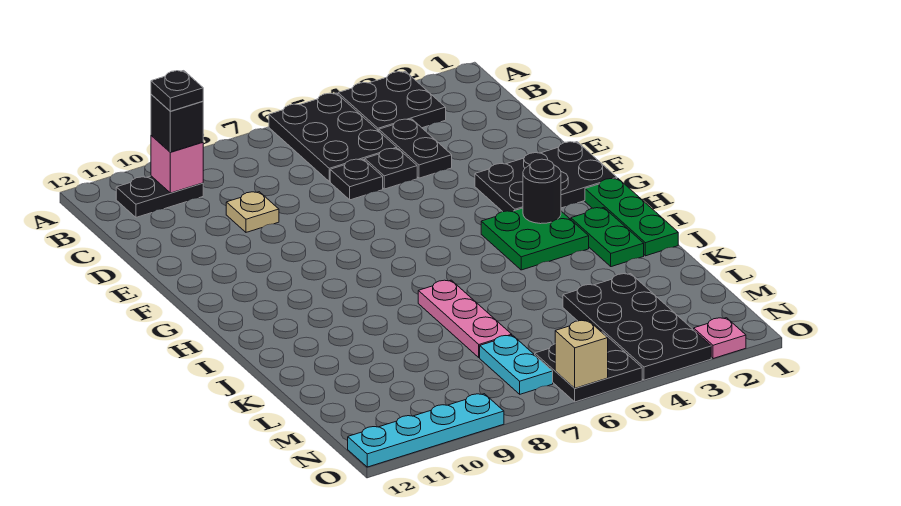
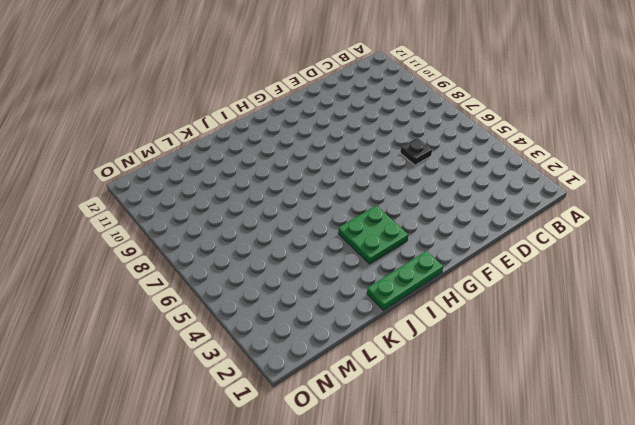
none -> black plate A3:B4 level 1
none -> black plate A5:C6 level 1
none -> black plate B10:B11 level 1

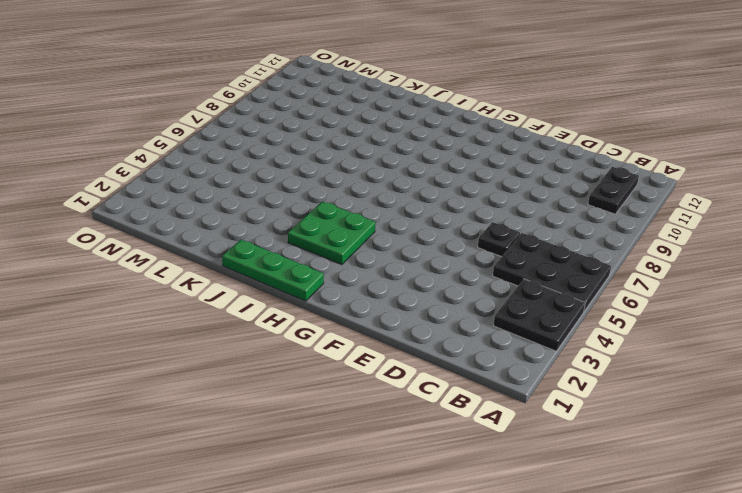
none -> black plate C4:D4 level 1
none -> black plate D5 level 1
none -> tan plate D9 level 1

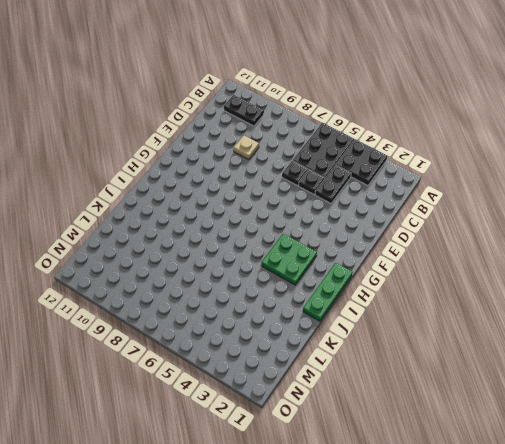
none -> black plate F1:G3 level 1
none -> green plate I2:J2 level 1
none -> pink plate J7:L7 level 1

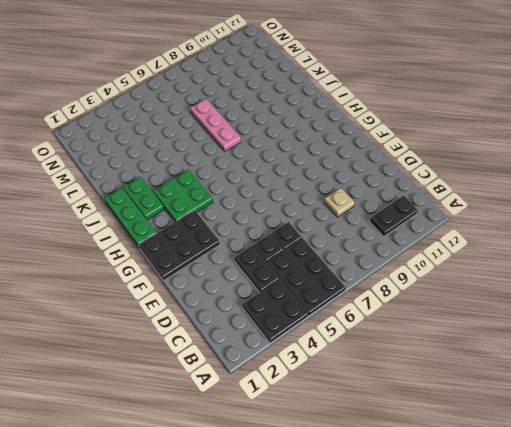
none -> black plate L3:O4 level 1
none -> cyan plate M7:N7 level 1
none -> black plate N5:O6 level 1

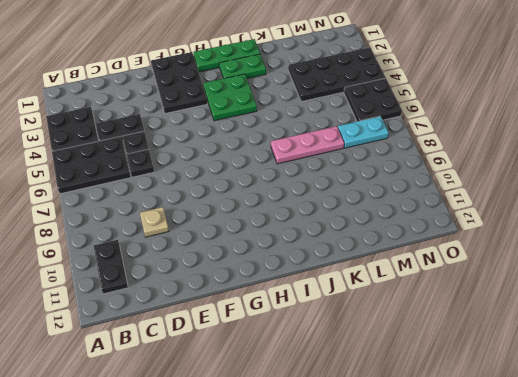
none -> pink plate O2 level 1
none -> cyan plate O9:O12 level 1
none -> pink brick B10 level 2

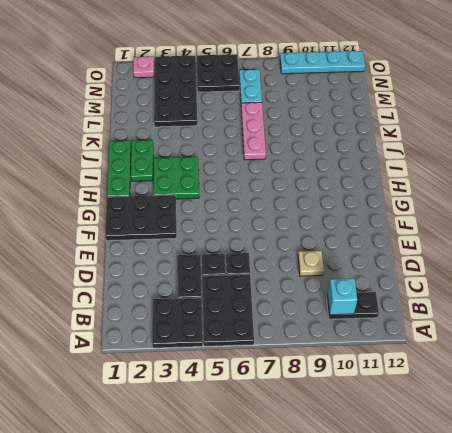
cyan brick B10 level 2 -> pink brick B10 level 2
none -> black round brick H3 level 2
none -> tan brick O6 level 2
none -> black brick B10 level 3

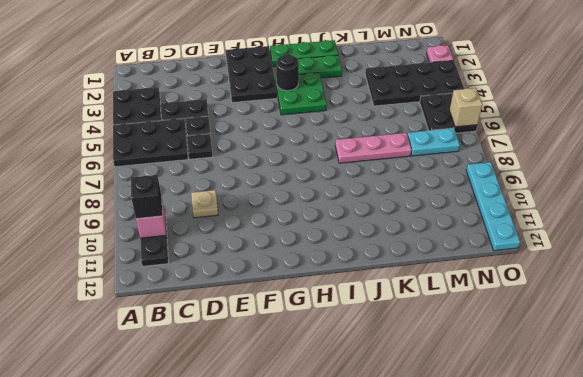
none -> black plate B10 level 4

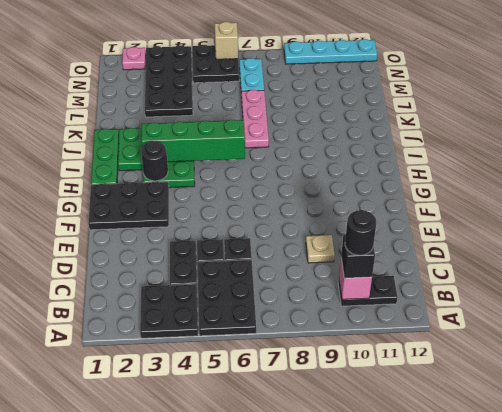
black round brick B10 level 4 -> black plate B10 level 4
green brick I3:I6 level 2 -> none

